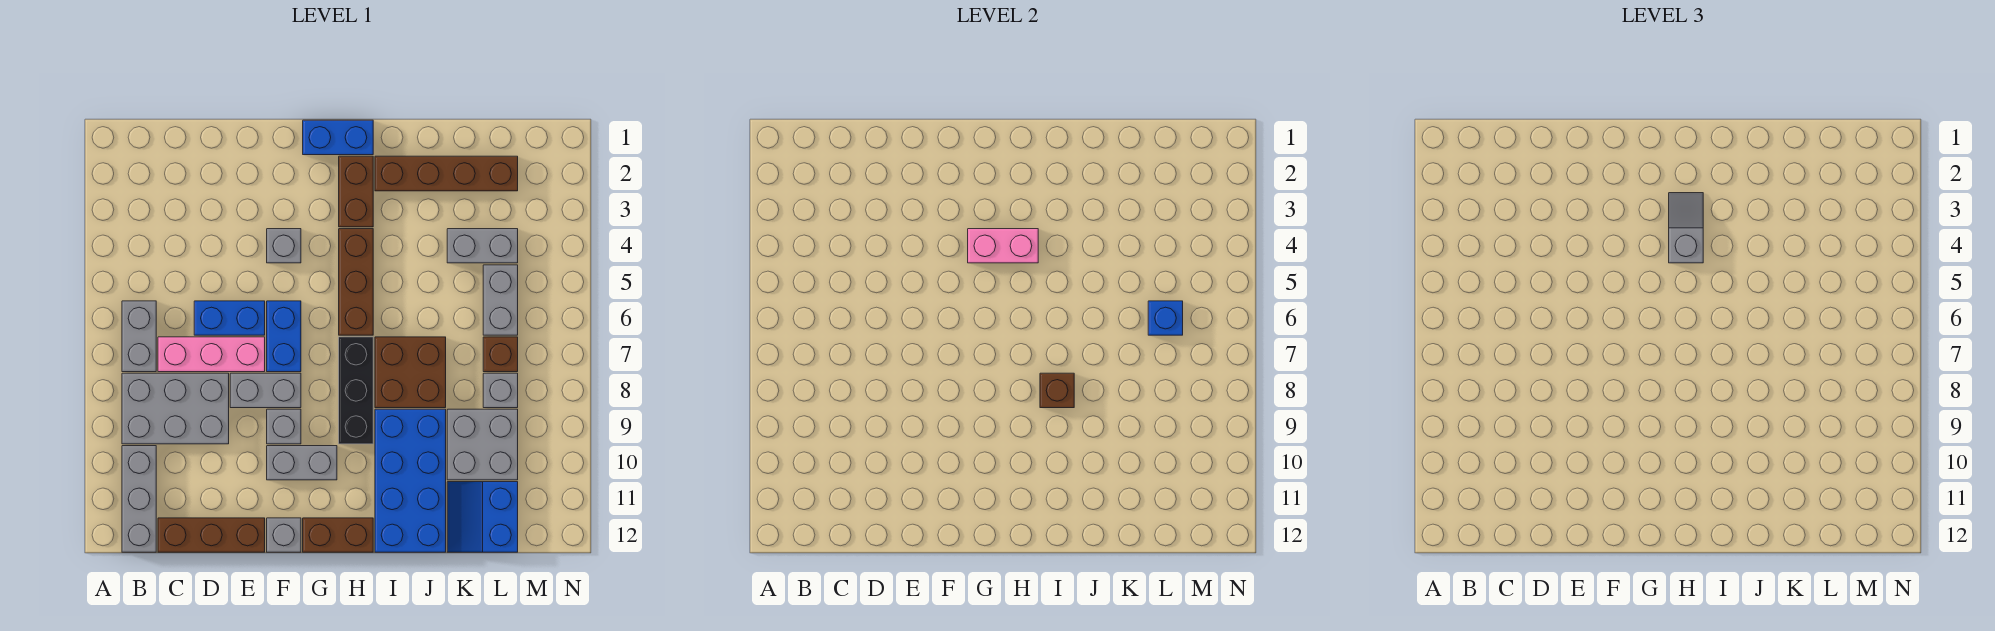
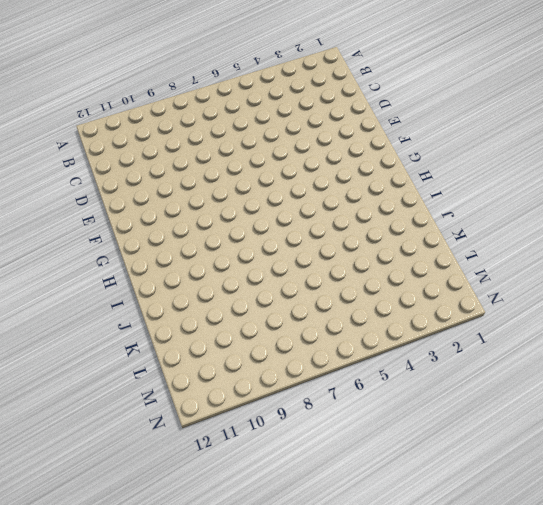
none -> grey brick B6:B7 level 1
none -> grey brick B8:D9 level 1
none -> grey brick B10:B12 level 1
none -> pink brick C7:E7 level 1

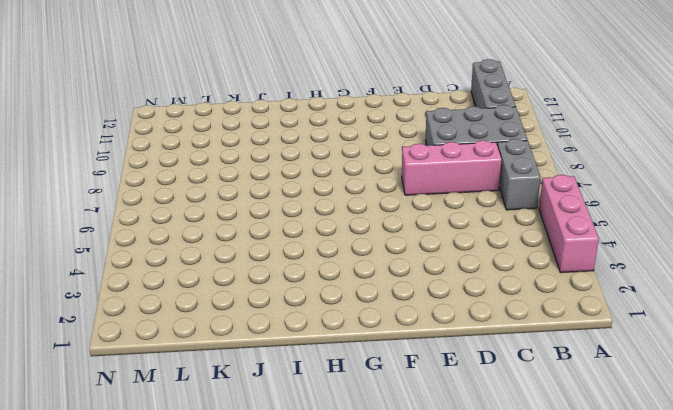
pink brick A3:A5 level 1 -> none
none -> brown brick C12:E12 level 1
none -> blue brick D6:E6 level 1
none -> grey brick E8:F8 level 1
none -> grey brick F4 level 1

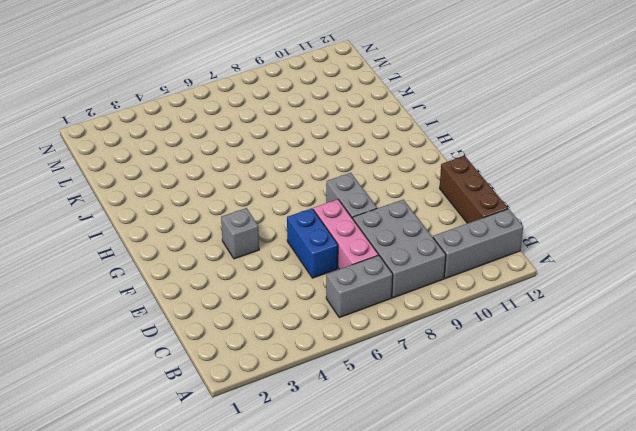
none -> blue brick F6:F7 level 1
none -> grey brick F9 level 1
none -> grey brick F10:G10 level 1
none -> grey brick F12 level 1

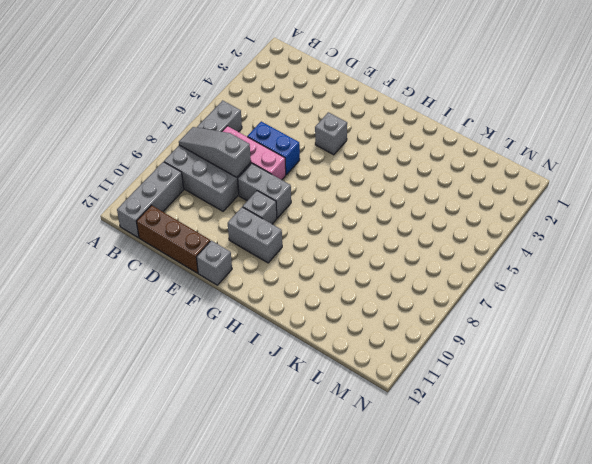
grey slope B8:D8 level 2 top D -> none
none -> blue brick F6:F7 level 1
none -> blue brick G1:H1 level 1
none -> brown brick G12:H12 level 1
none -> brown brick H2:H3 level 1

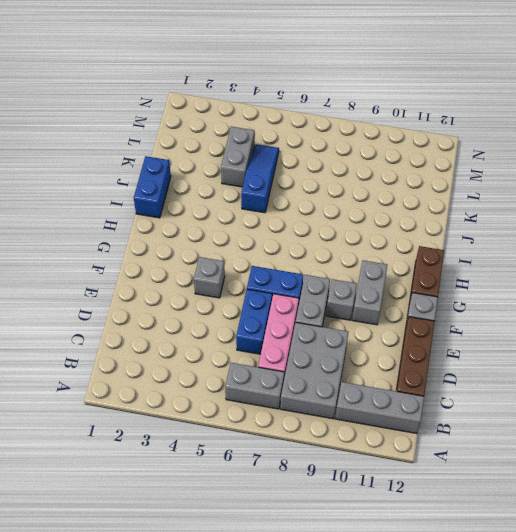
blue brick I1:J1 level 1 -> blue brick G1:H1 level 1
blue slope J5:L5 level 1 top J -> grey brick L5:L6 level 1
none -> brown brick H2:H3 level 1
none -> brown brick H4:H6 level 1
none -> black brick H7:H9 level 1
none -> brown brick I2:L2 level 1

